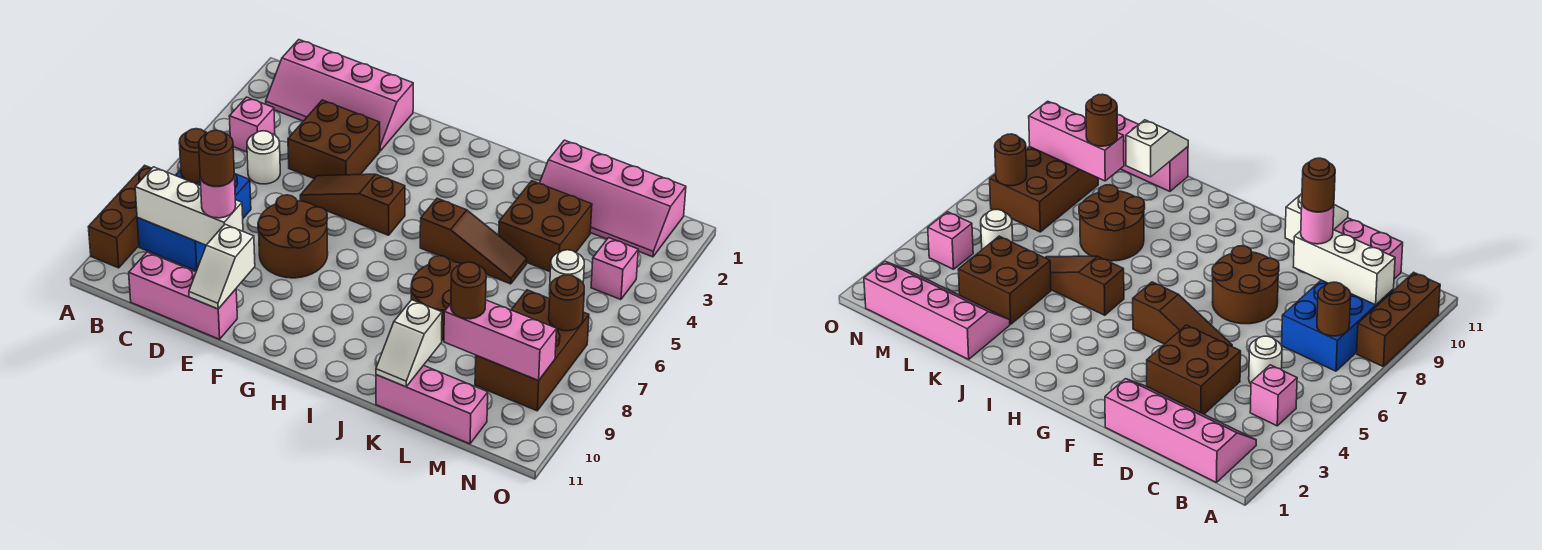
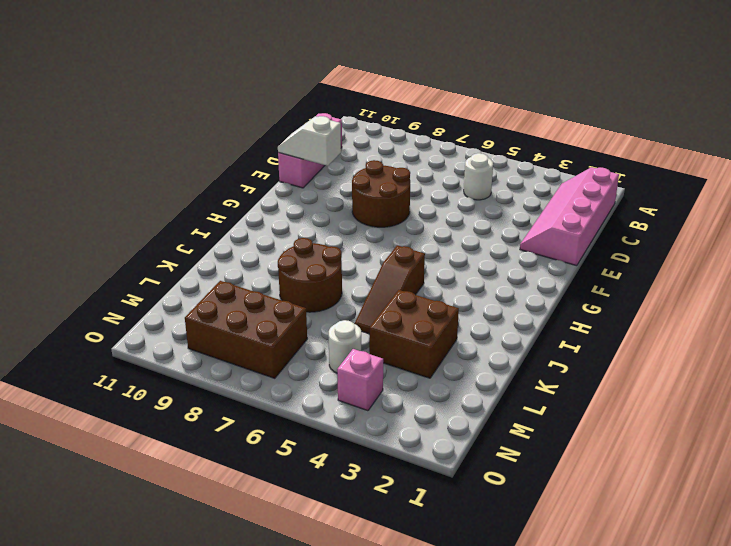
none -> brown brick A8:A10 level 1
none -> pink brick B4 level 1
none -> blue brick B7:C9 level 1

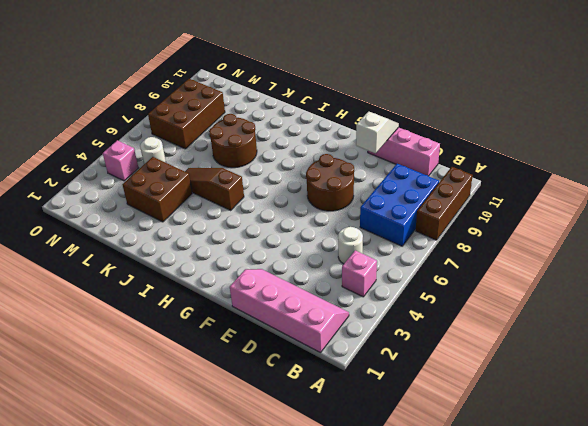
none -> brown brick D3:E4 level 1
none -> brown slope E5:G5 level 1 top G
none -> pink slope K1:N2 level 1 top 1

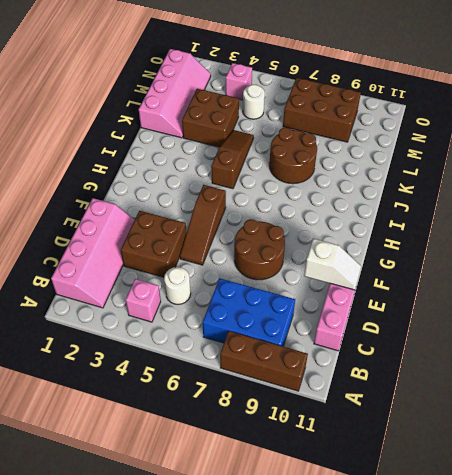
none -> pink brick K11:M11 level 1
none -> brown round brick B7 level 2
none -> white brick B9:D9 level 2

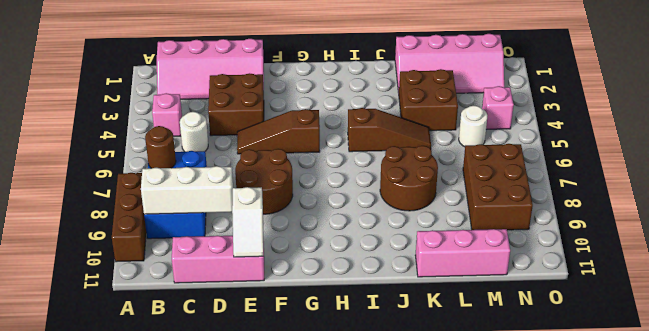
none -> white slope K10:K11 level 2 top 10
none -> pink brick L9:N9 level 2
none -> brown round brick N7 level 2

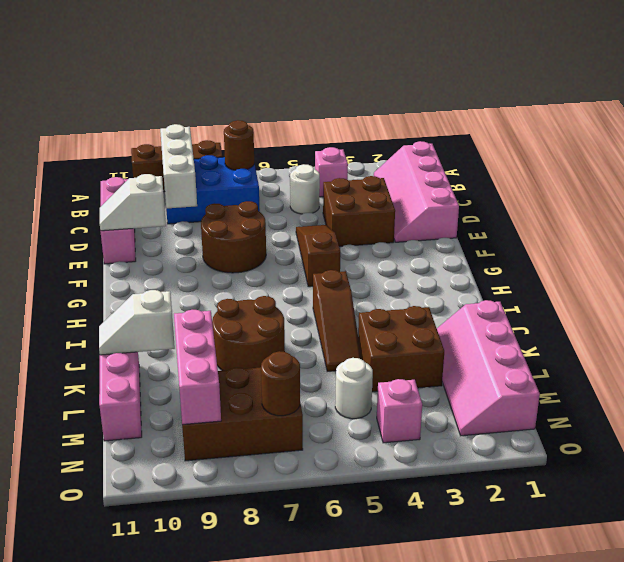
none -> pink round brick D9 level 3
none -> brown round brick L9 level 3
none -> brown round brick D9 level 4

